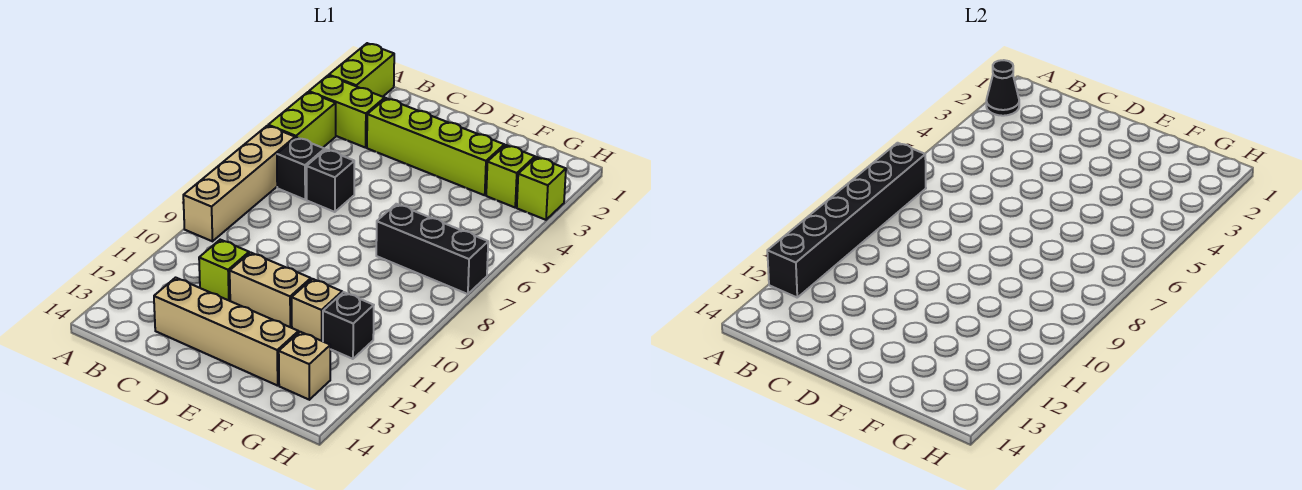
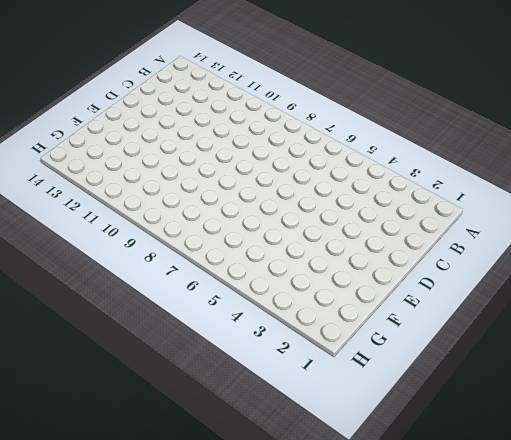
none -> lime brick A1:A2 level 1
none -> lime brick A3:B3 level 1
none -> lime brick A4:A5 level 1

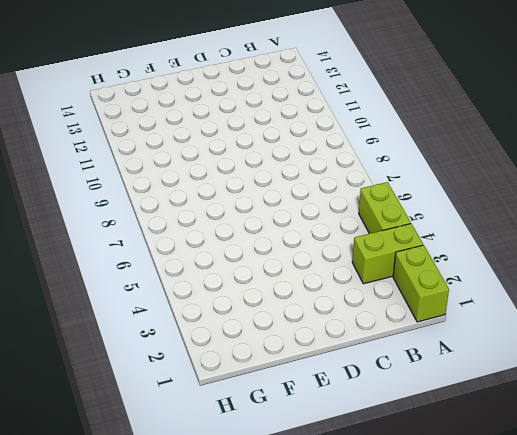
none -> tan brick A6:A9 level 1
none -> black brick B6 level 1
none -> lime brick C3:F3 level 1

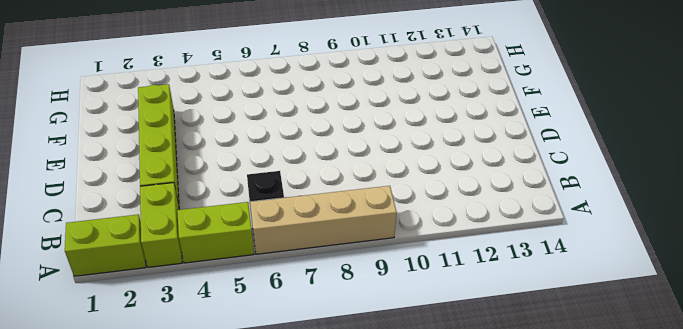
none -> black brick C6 level 1
none -> lime brick C11 level 1
none -> tan brick C13:F13 level 1

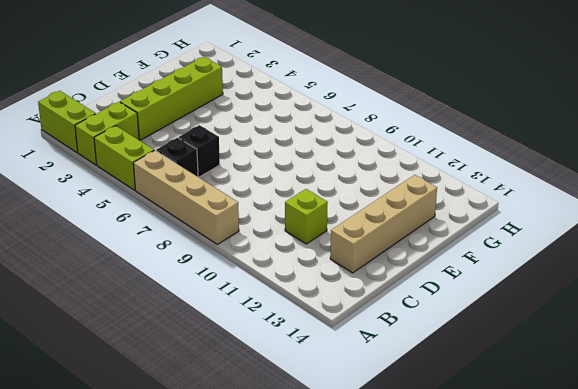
none -> tan brick D11:E11 level 1
none -> black brick F7:H7 level 1
none -> tan brick F11 level 1

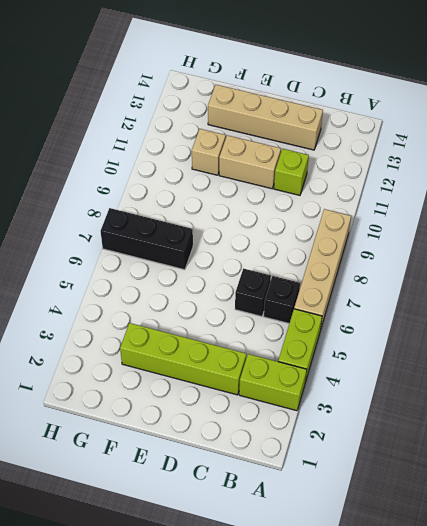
none -> lime brick A1:A2 level 1
none -> lime brick G3 level 1
none -> black brick G11 level 1

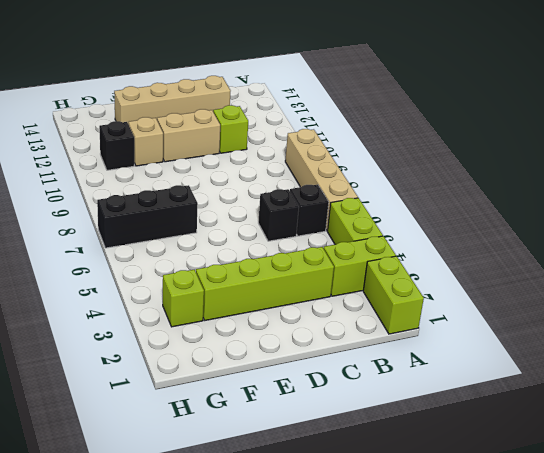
none -> tan brick G13 level 1
none -> lime brick H3 level 1
none -> black cone A2 level 2

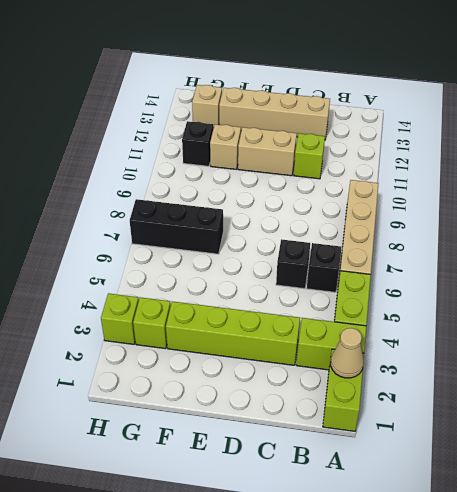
tan cone A2 level 2 -> black cone A2 level 2
none -> black brick A7:A12 level 2

